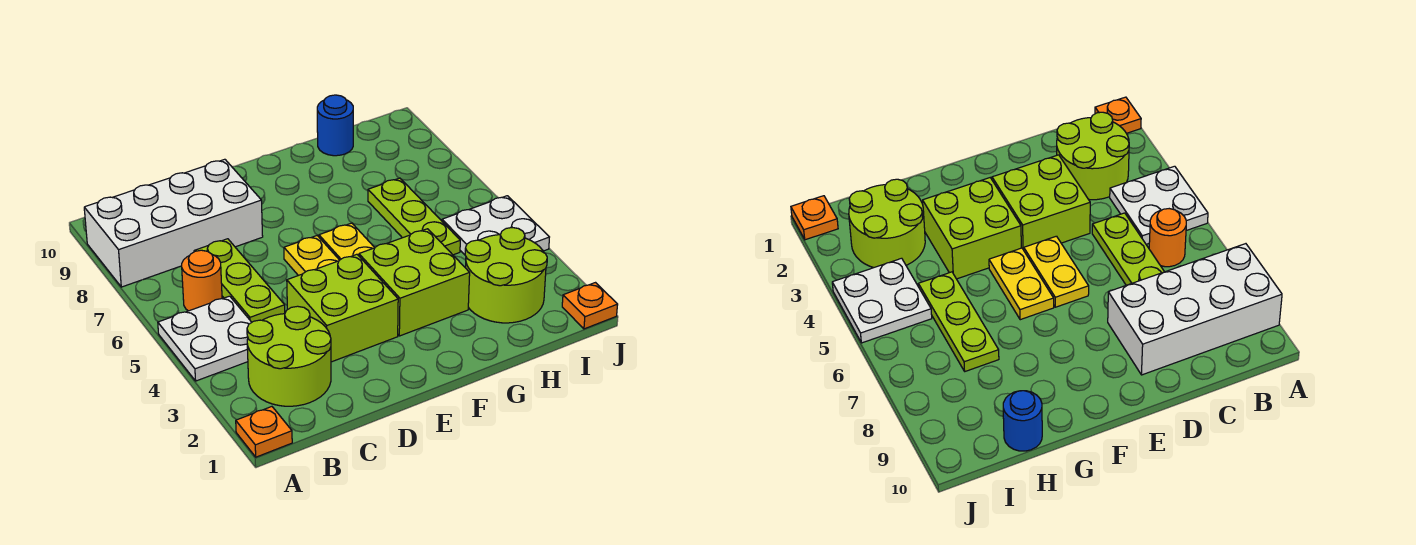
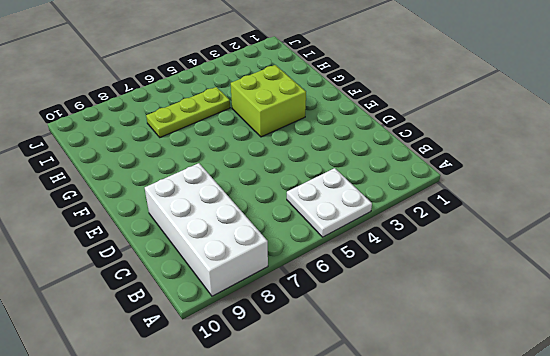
none -> orange plate A1 level 1
none -> lime round brick B2:C3 level 1
none -> orange round brick B6 level 1

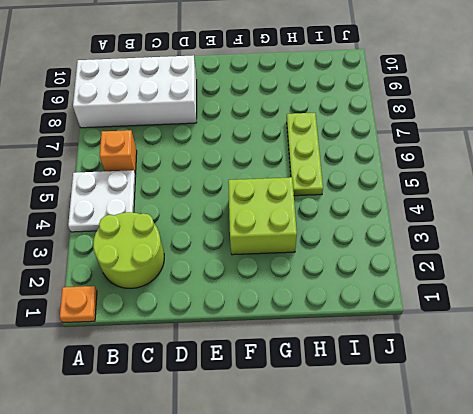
orange brick B6 level 1 -> orange round brick B6 level 1
none -> lime plate C5:C7 level 1
none -> lime brick D3:E4 level 1
none -> yellow plate E5:E6 level 1

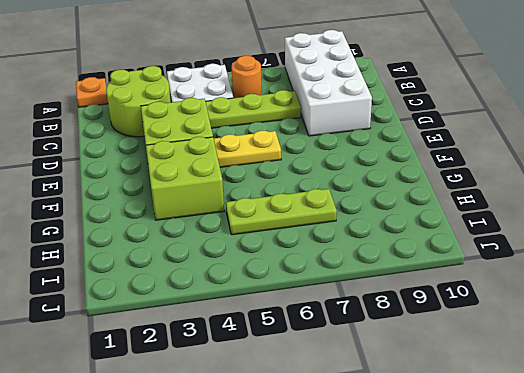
none -> yellow plate F5:F6 level 1
none -> lime round brick H2:I3 level 1
none -> blue round brick H10 level 1

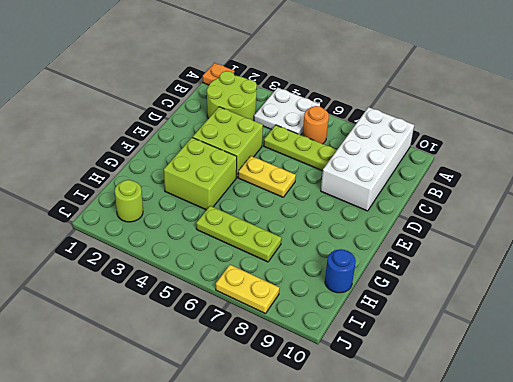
lime round brick I2 level 1 -> lime round brick H2:I3 level 1
yellow plate J7:J8 level 1 -> yellow plate F5:F6 level 1
none -> white plate I4:J5 level 1
none -> orange plate J1 level 1

